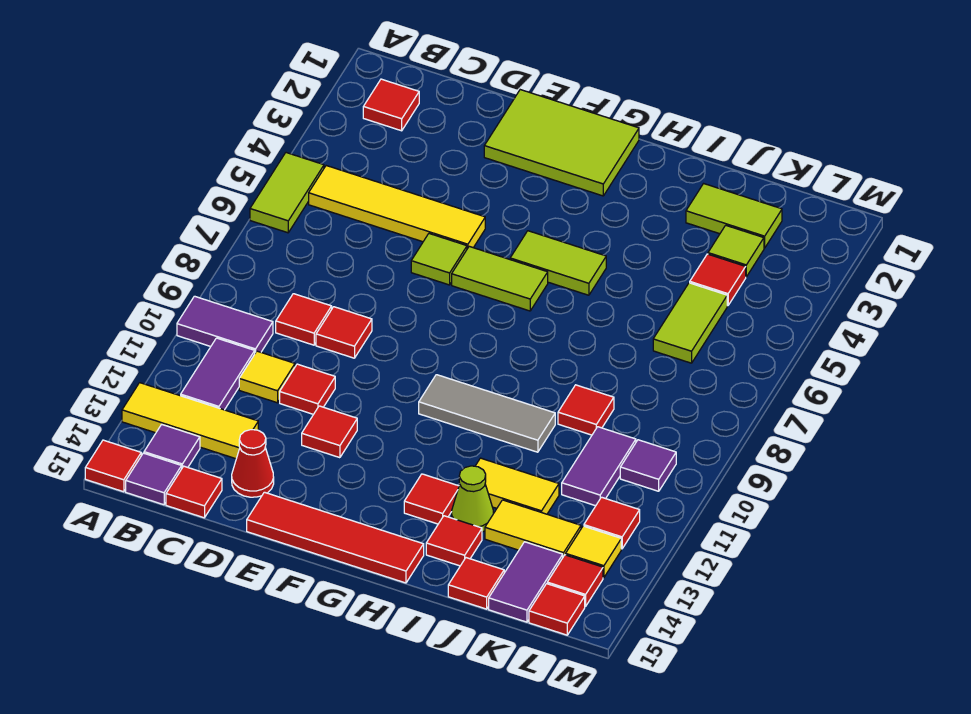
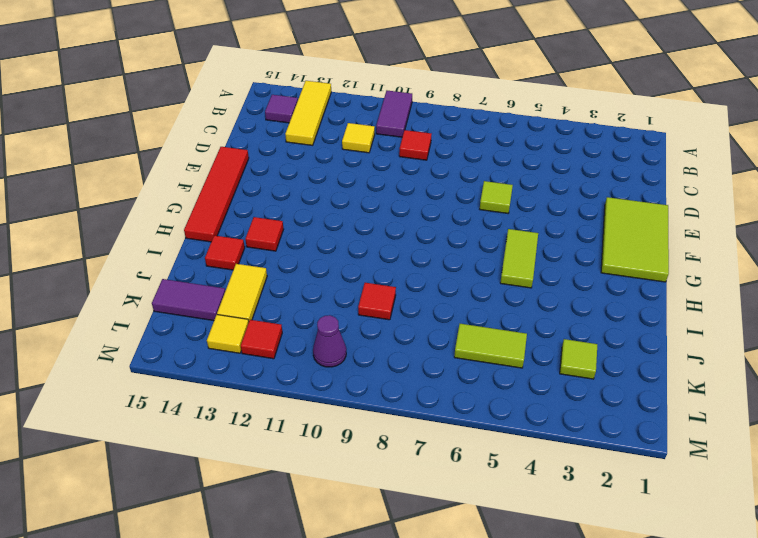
purple cone L10 level 1 -> purple tile L10 level 1
none -> lime tile A5:A6 level 1
none -> red tile A15 level 1
none -> red tile B2 level 1
none -> yellow tile B5:E5 level 1

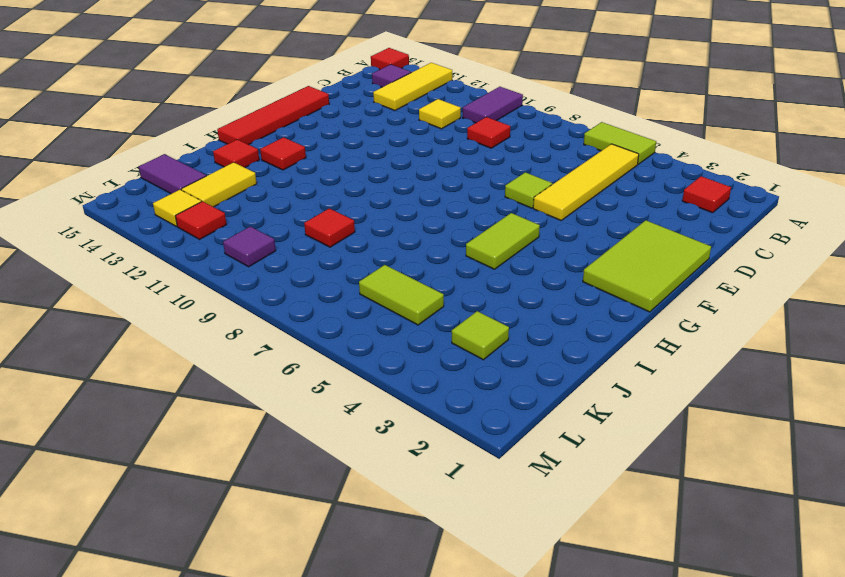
none -> purple tile B11:B12 level 1
none -> purple tile B15 level 1
none -> red tile C15 level 1
none -> red tile D9 level 1

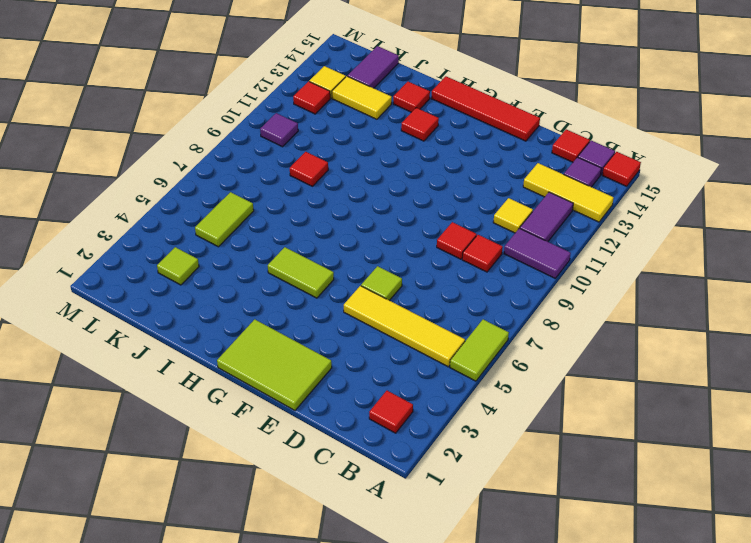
none -> red tile D11 level 1
none -> red cone D14 level 1
none -> red tile E12 level 1
none -> lime tile F6:G6 level 1

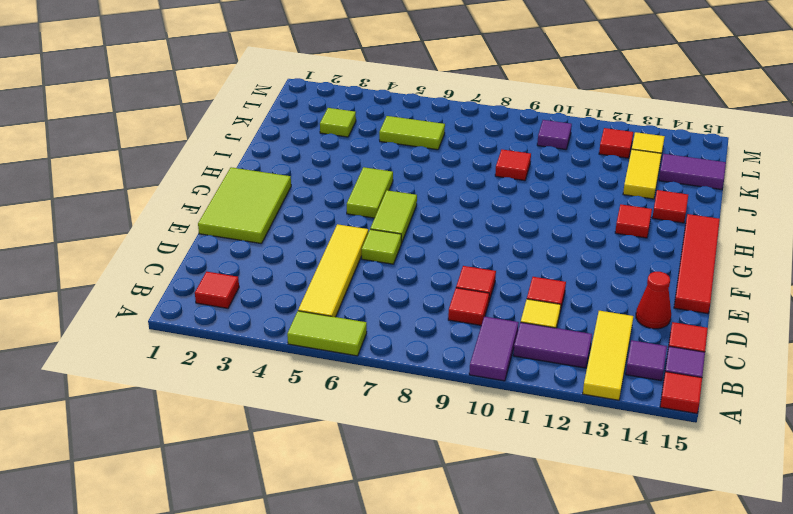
none -> red tile E12 level 1
none -> grey tile G10:I10 level 1
none -> yellow tile I12:J12 level 1
none -> lime cone I13 level 1

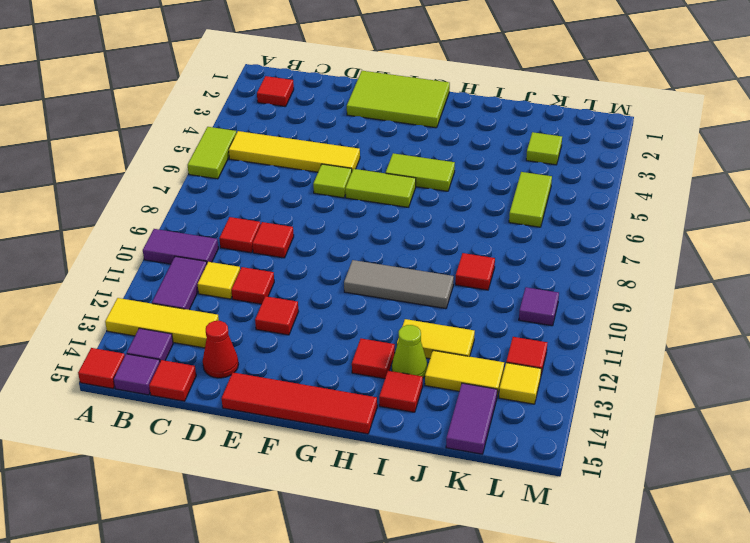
none -> lime tile J2:K2 level 1
none -> red tile J15 level 1
none -> red tile K4 level 1
none -> purple tile K10:K11 level 1

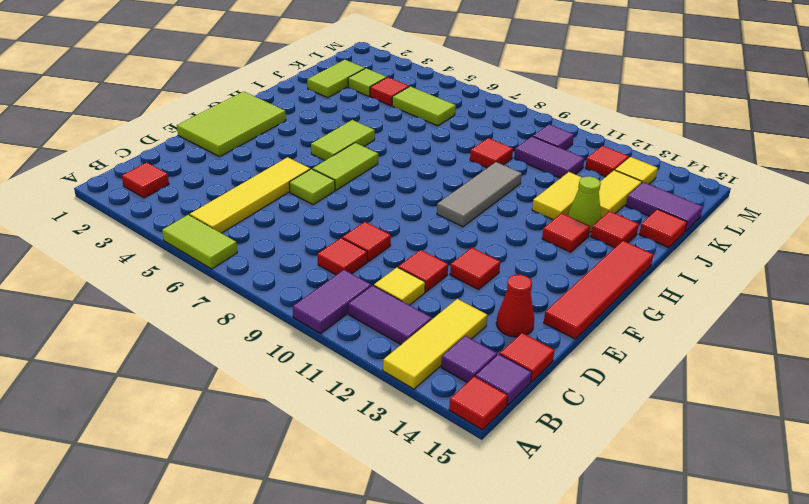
none -> red tile L14 level 1
none -> red tile L15 level 1

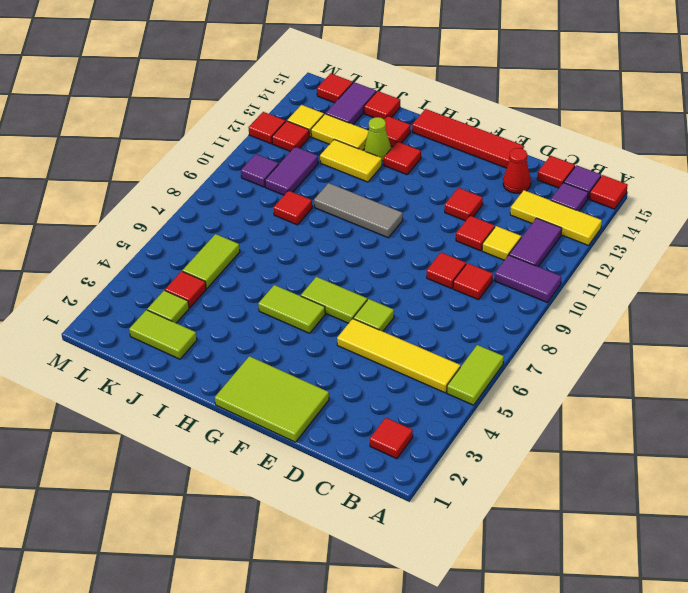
red tile M12 level 1 -> red tile L14 level 1

